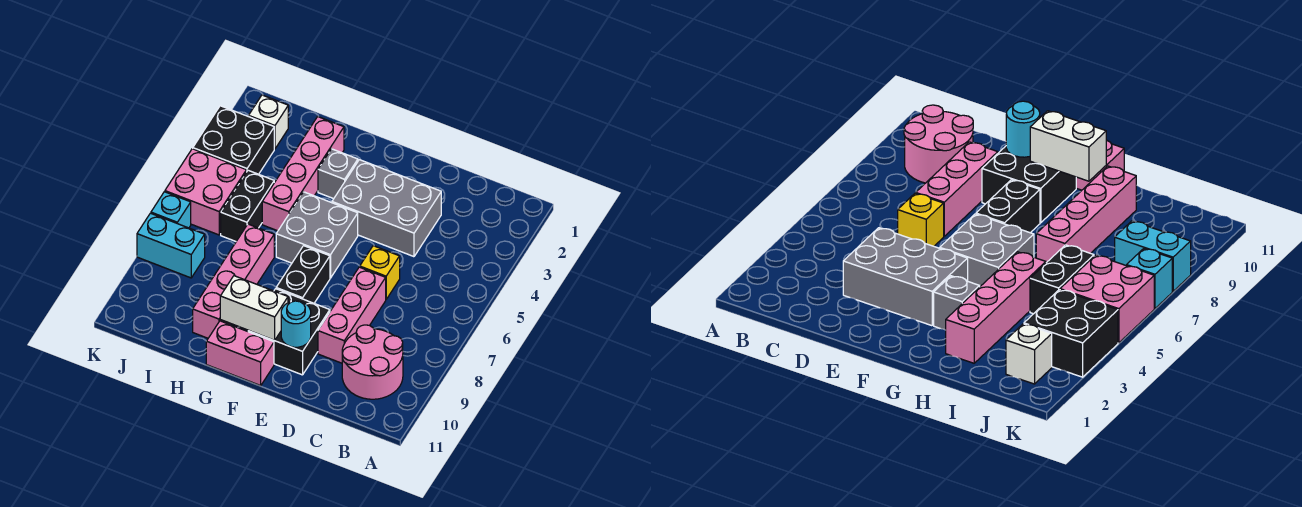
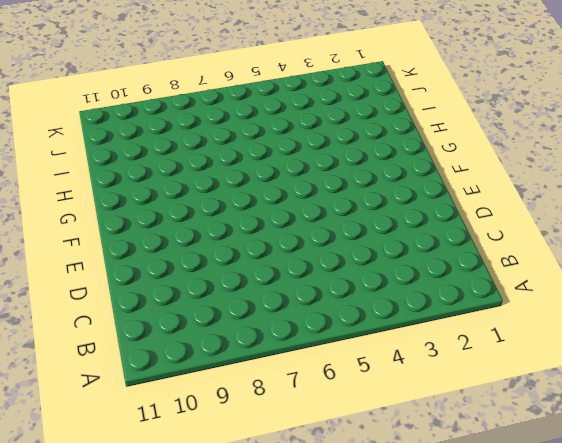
none -> pink round brick B9:C10 level 1
none -> grey brick D3:F4 level 1
none -> yellow brick D6 level 1

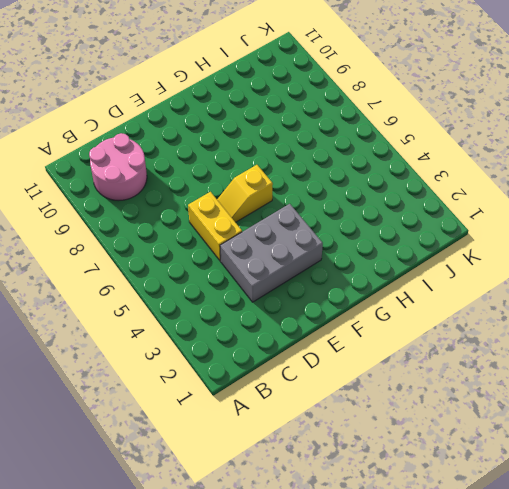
yellow brick D5:D6 level 1 -> yellow brick D6 level 1
yellow slope E6:F6 level 1 top F -> grey brick F5:G6 level 1
none -> pink brick D7:D9 level 1
none -> black brick E9:F10 level 1
none -> black brick F7:F8 level 1

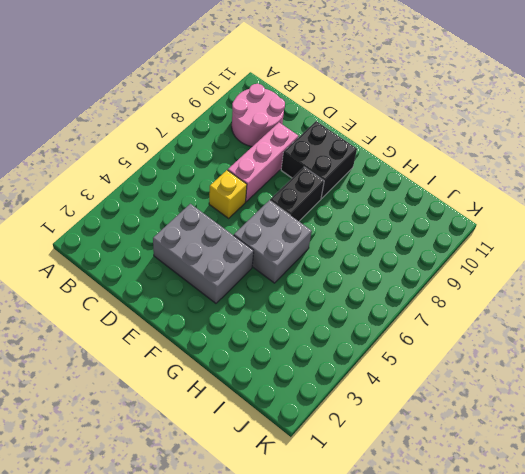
none -> pink brick F11:G11 level 1
none -> grey brick G3 level 1
none -> pink brick H2:H5 level 1

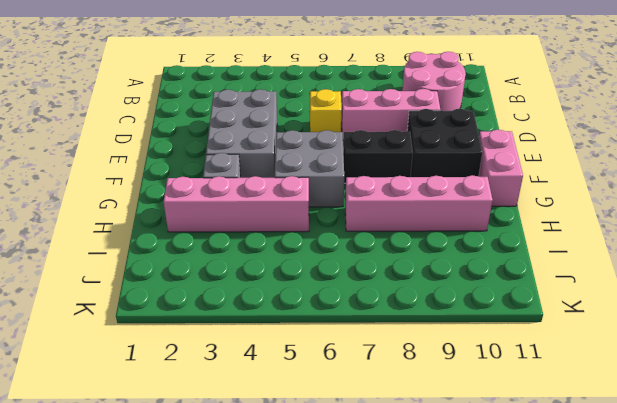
none -> black brick I5:I6 level 1
none -> white brick J2 level 1
none -> black brick J3:K4 level 1

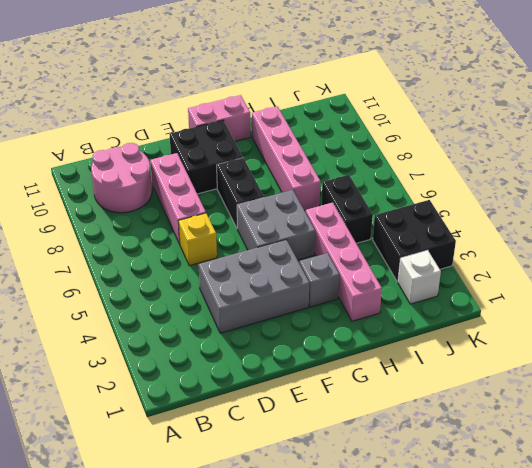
none -> pink brick J5:K6 level 1
none -> cyan brick J8:K8 level 1
none -> cyan brick K7 level 1

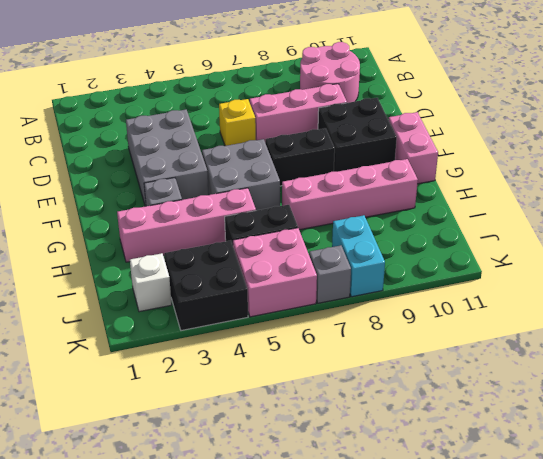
grey brick K7 level 1 -> cyan brick K7 level 1
none -> cyan round brick E10 level 2
none -> white brick F10:G10 level 2

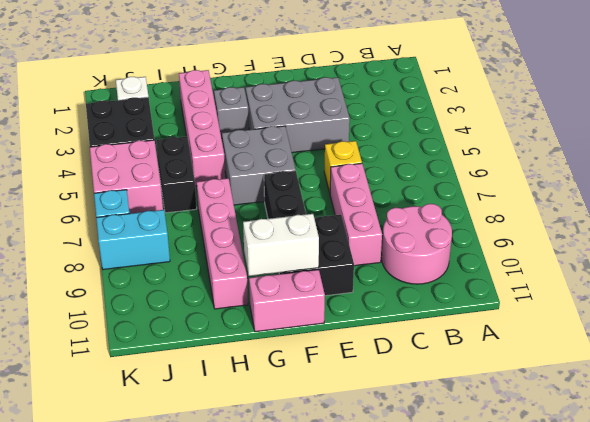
none -> cyan round brick E10 level 2

